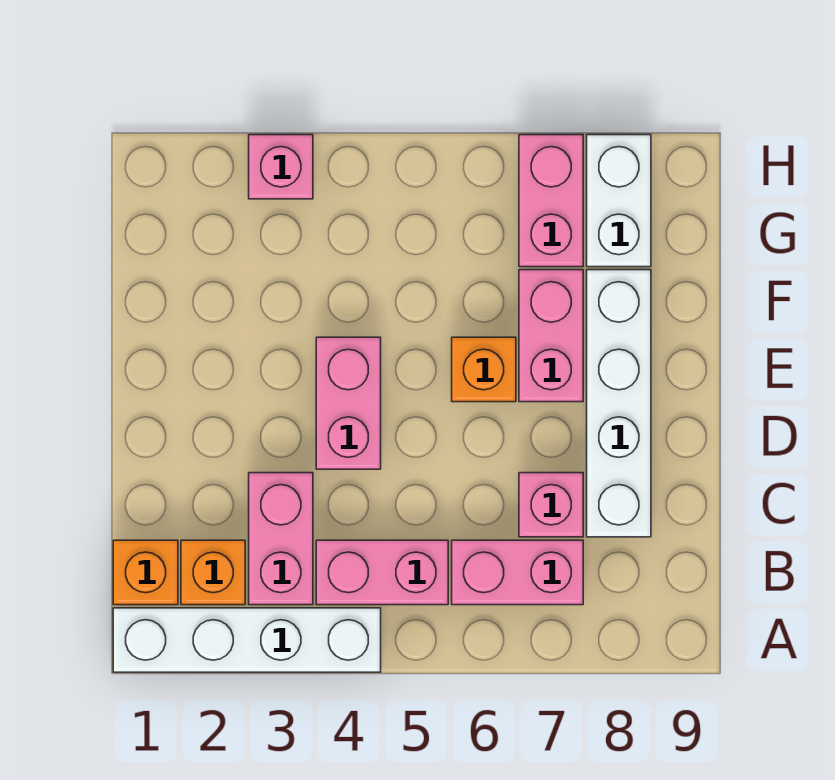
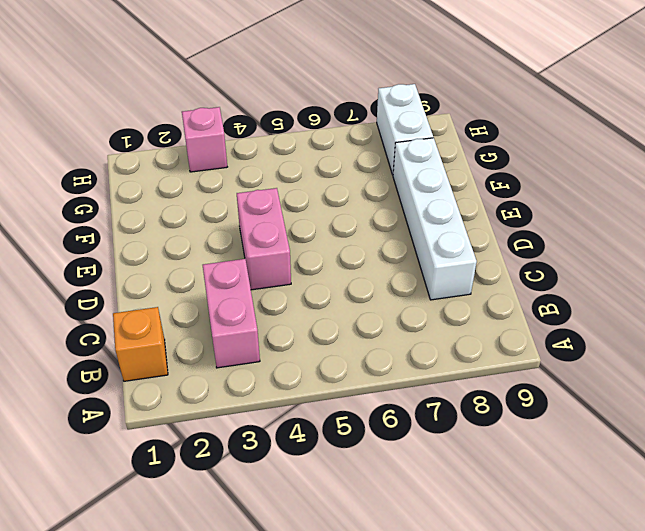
none -> white brick A1:A4 level 1
none -> orange brick B2 level 1
none -> pink brick B4:B5 level 1

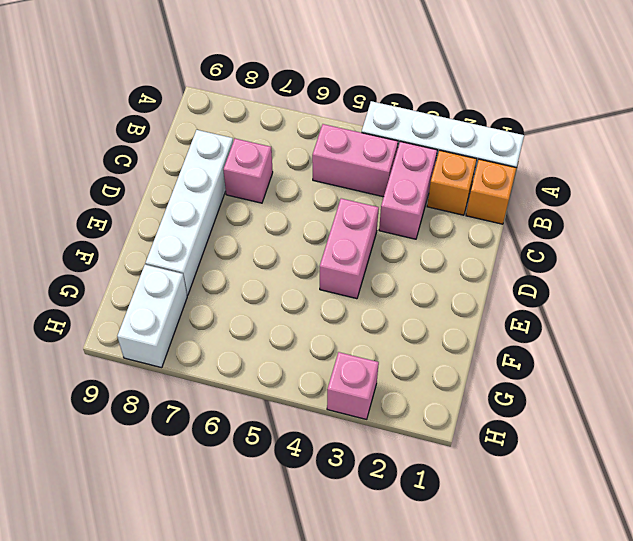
none -> pink brick B6:B7 level 1
none -> orange brick E6 level 1
none -> pink brick E7:F7 level 1

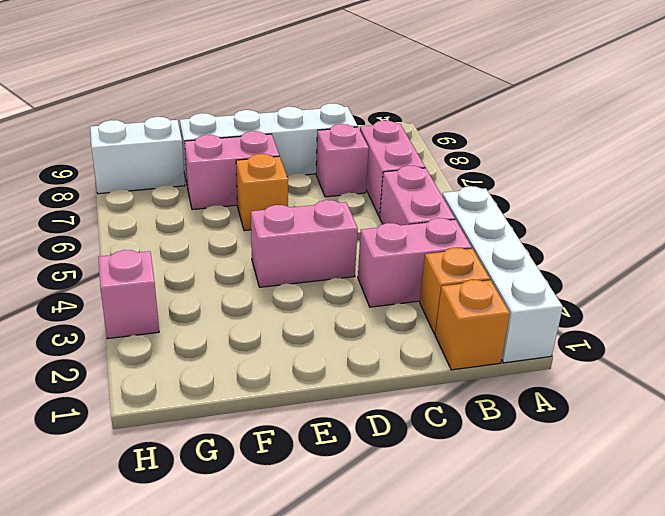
none -> pink brick G7:H7 level 1

